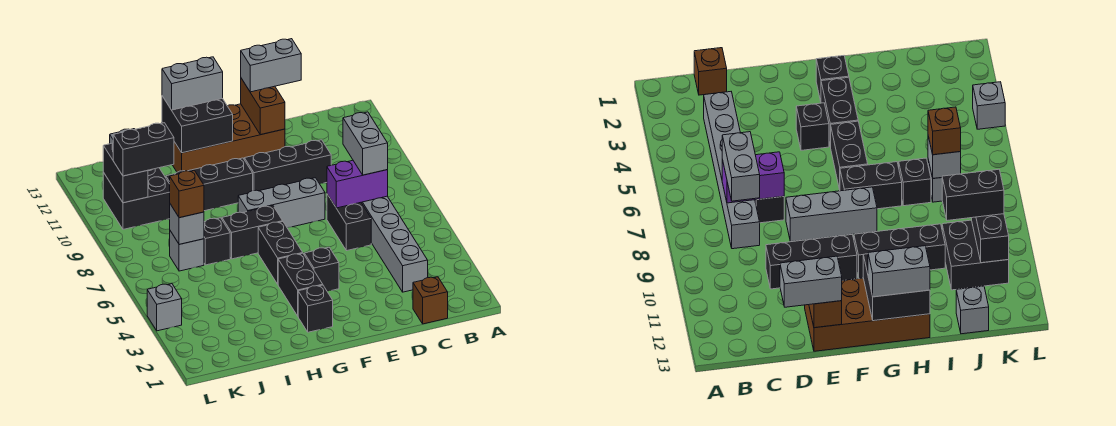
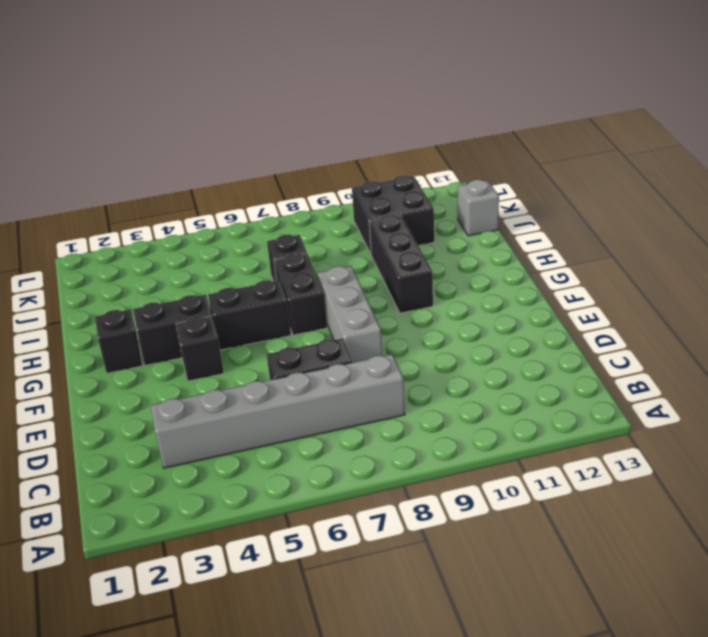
none -> brown brick C1 level 1
none -> black brick D10:F10 level 1
none -> brown brick E12:H13 level 1

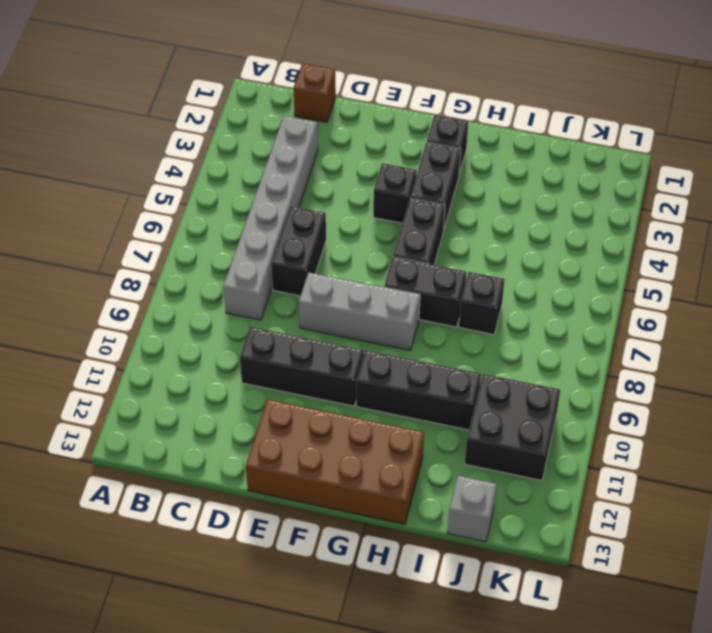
none -> grey brick J7 level 1
none -> grey brick L4 level 1
none -> purple brick C7:D7 level 2

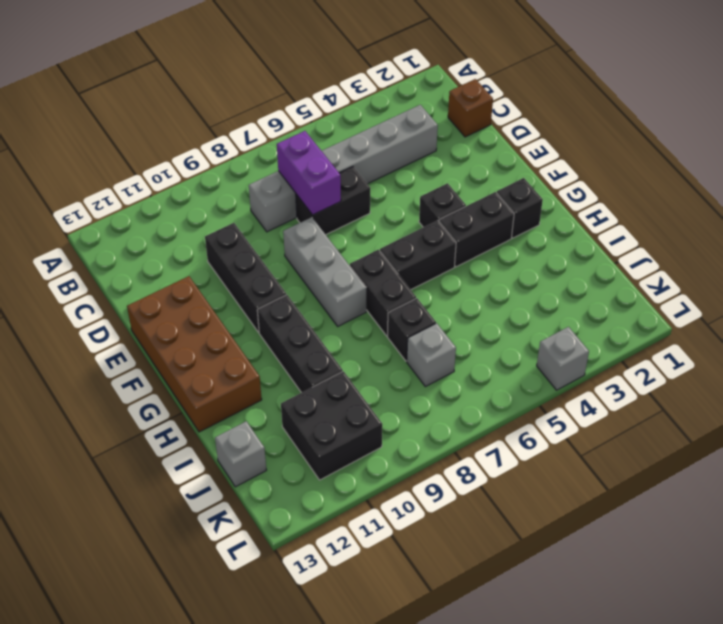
none -> brown brick E12:E13 level 2
none -> black brick G12:H13 level 2
none -> grey brick J7 level 2

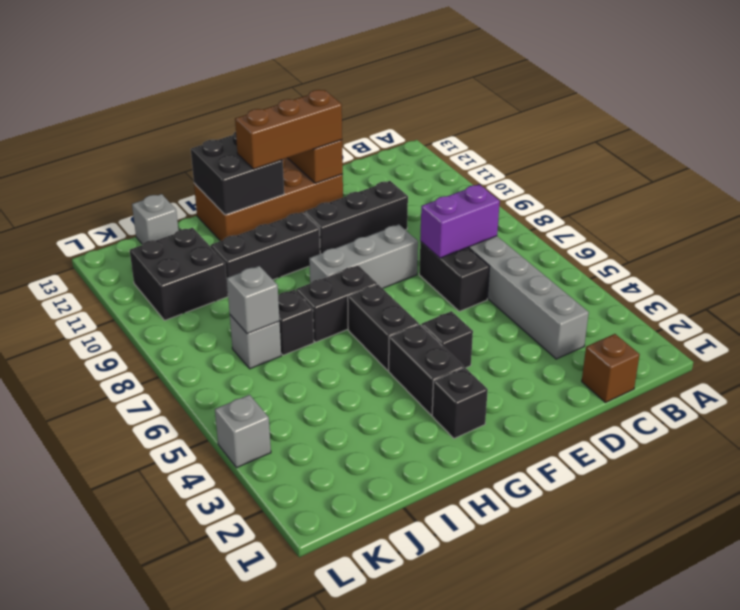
brown brick E12:G12 level 3 -> none
none -> black brick K10:K11 level 2
none -> grey brick C7:C8 level 3
none -> grey brick D13:E13 level 3

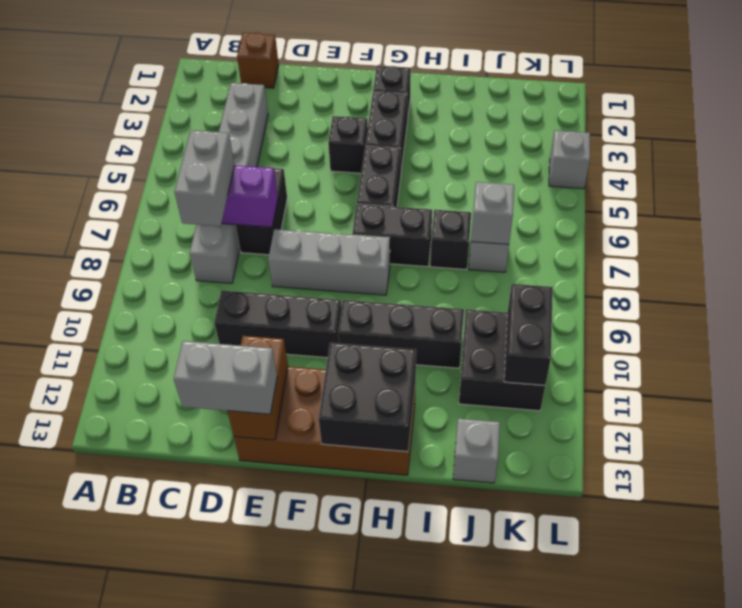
none -> grey brick G13:H13 level 3
none -> brown brick J7 level 3
none -> black brick J10:K10 level 3

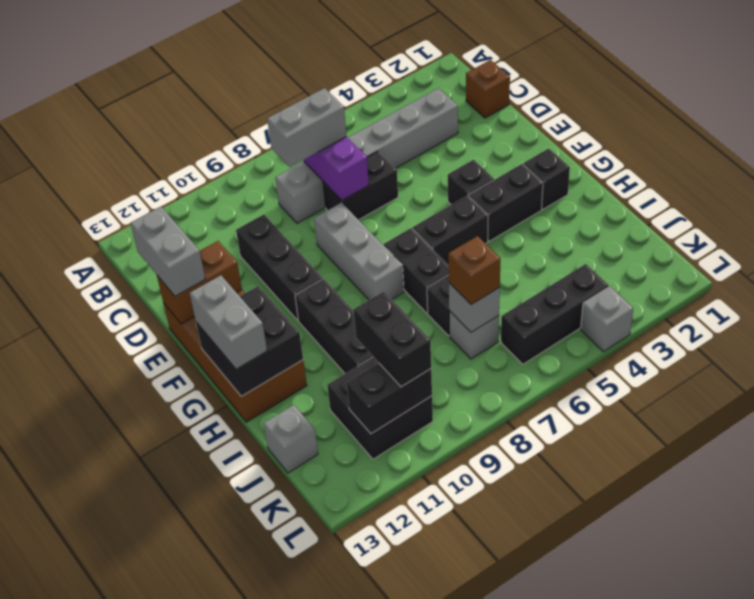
black brick K4:K6 level 1 -> none

